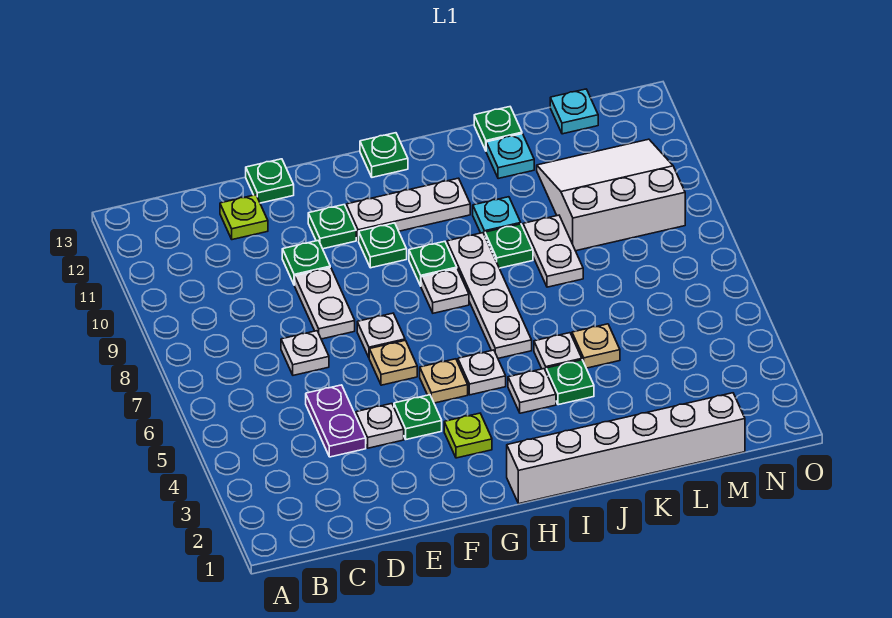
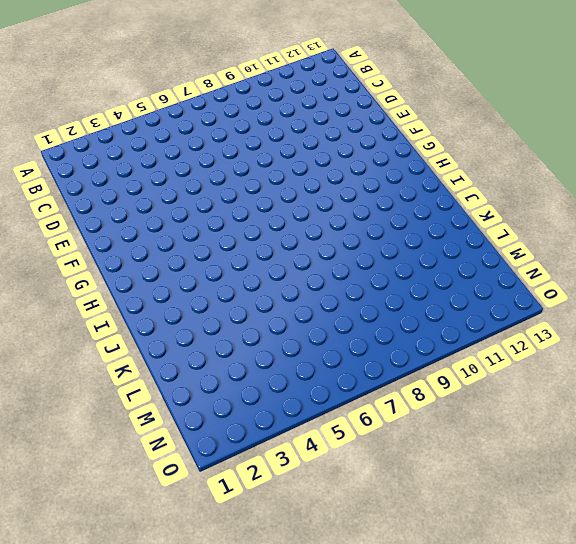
none -> purple plate D4:D5 level 1
none -> white plate D7 level 1
none -> lime plate D12 level 1
none -> white plate E4 level 1

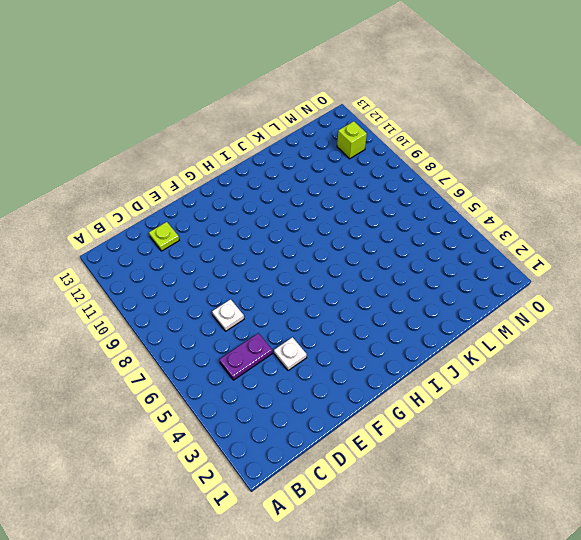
purple plate C5:D5 level 1 -> purple plate D4:D5 level 1
lime brick N11 level 1 -> white slope L9:N11 level 1 top 9
none -> white plate E8:E9 level 1
none -> green plate E10 level 1
none -> green plate E13 level 1
none -> green plate F4 level 1

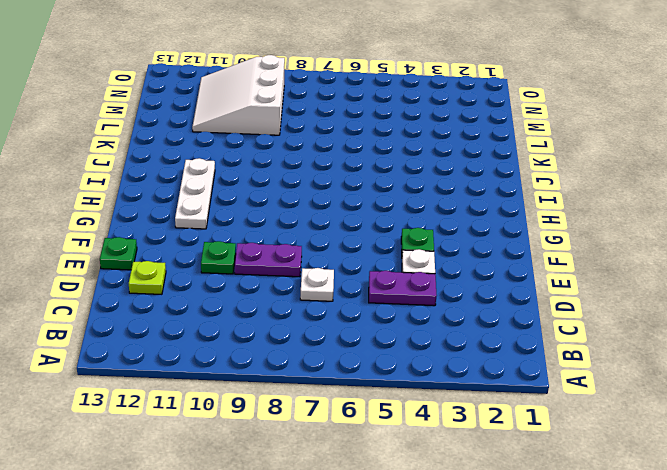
purple plate E8:E9 level 1 -> white plate E8:E9 level 1
none -> tan plate F6 level 1
none -> white plate F7 level 1
none -> green plate F11 level 1
none -> lime plate G3 level 1

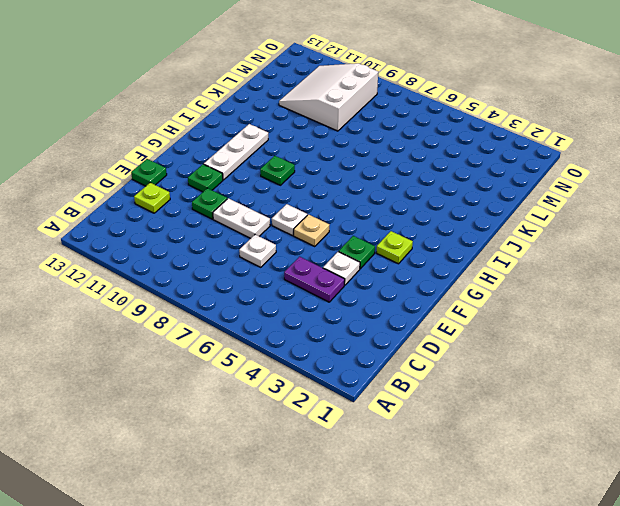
none -> tan plate G5 level 1
none -> green plate G10 level 1
none -> white brick H1:M1 level 1
none -> white plate H5 level 1

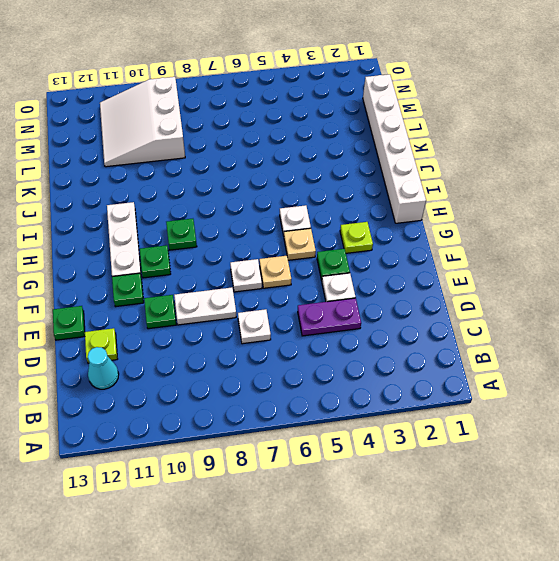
cyan cone C12 level 1 -> none
none -> white plate H8 level 1
none -> green plate H13 level 1
none -> white plate I4 level 1
none -> white plate I6:I9 level 1

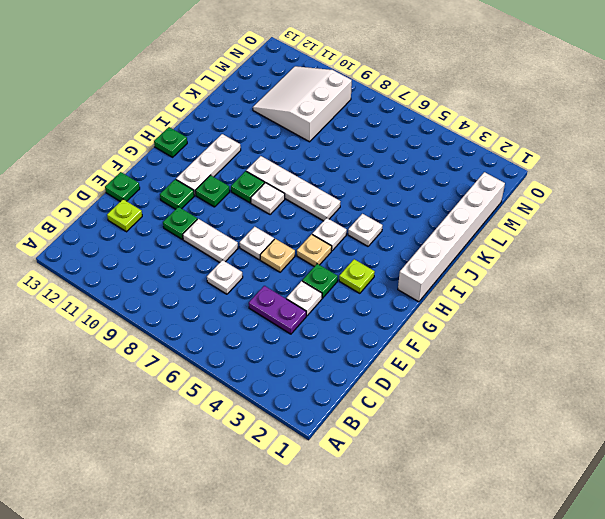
none -> green plate J4 level 1
none -> white plate J5 level 1
none -> green plate J9 level 1
none -> cyan plate J10 level 1

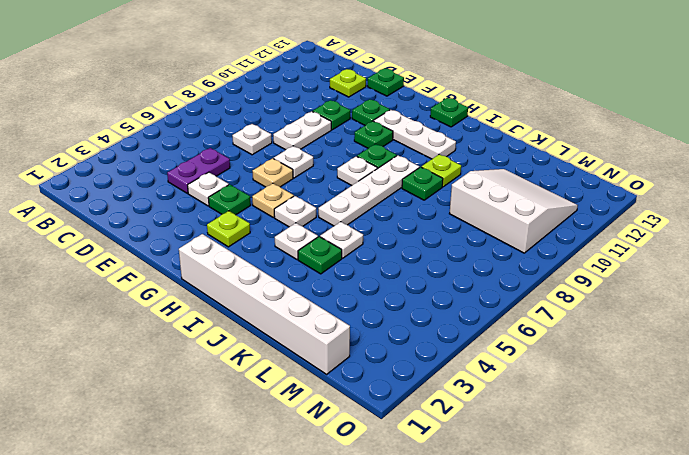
lime plate J10 level 1 -> cyan plate J10 level 1
none -> tan plate K5 level 1
none -> white plate K8:K9 level 1
none -> cyan plate K12 level 1
none -> green plate K13 level 1

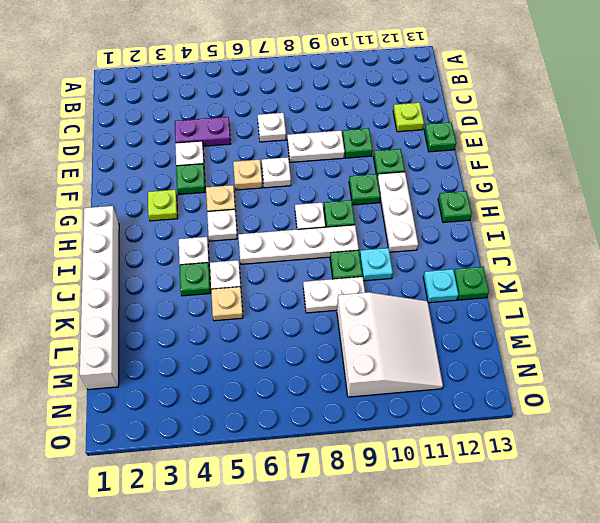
none -> cyan plate M13 level 1

